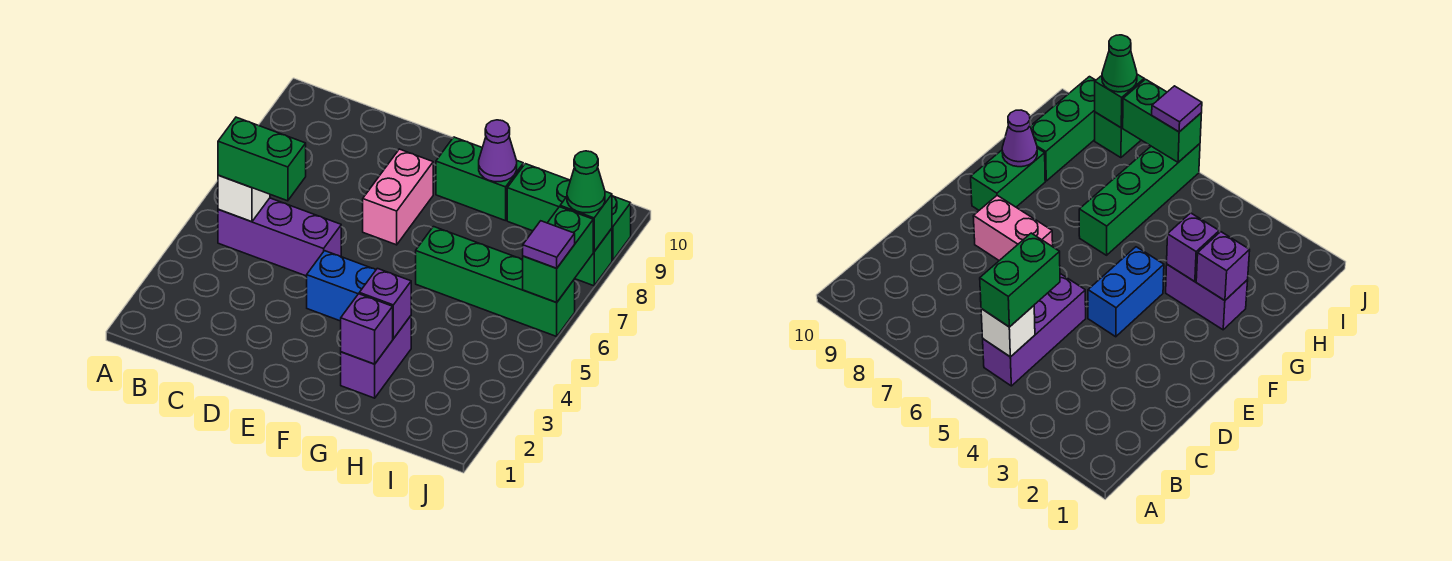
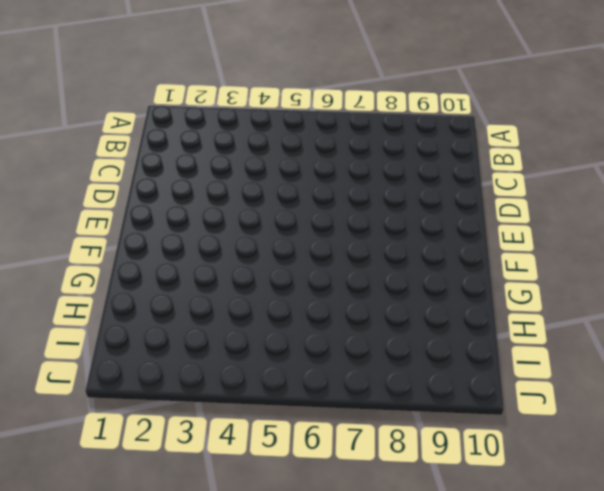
none -> purple brick B5:D5 level 1
none -> blue brick E4:F4 level 1
none -> pink brick E7:E8 level 1

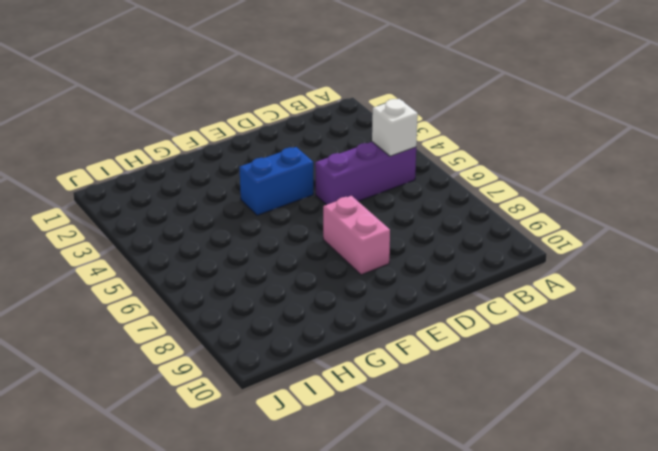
none -> green brick F9:G9 level 1
none -> purple brick G2:G3 level 1
none -> green brick G6:J6 level 1

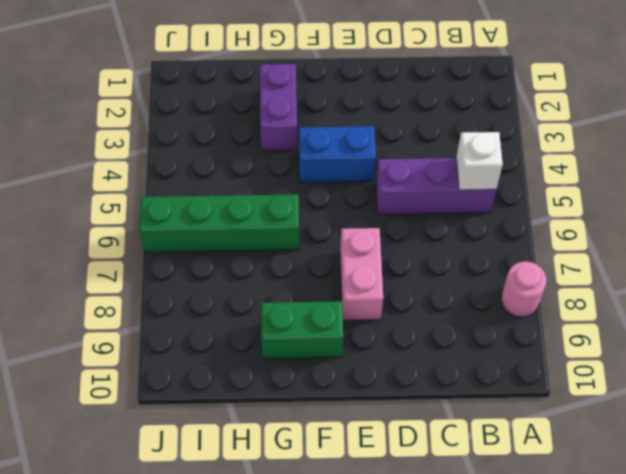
pink round brick A8 level 1 -> none
none -> green brick H9:J9 level 1
none -> green brick J8 level 1
none -> purple brick G2 level 2

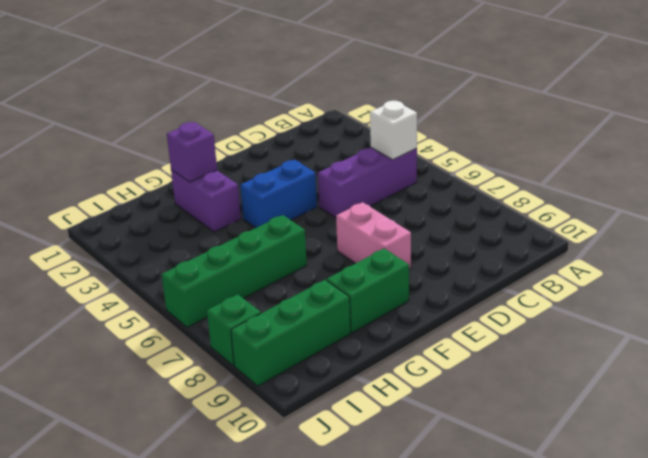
none -> purple brick G3 level 2
none -> purple cone G9 level 2
none -> green brick J6:J7 level 2

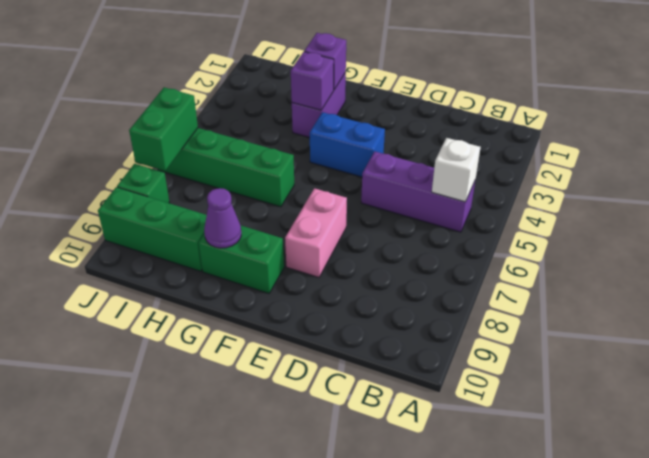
none -> green brick J8 level 2
none -> green brick B5:C5 level 3
none -> purple tile J6 level 3

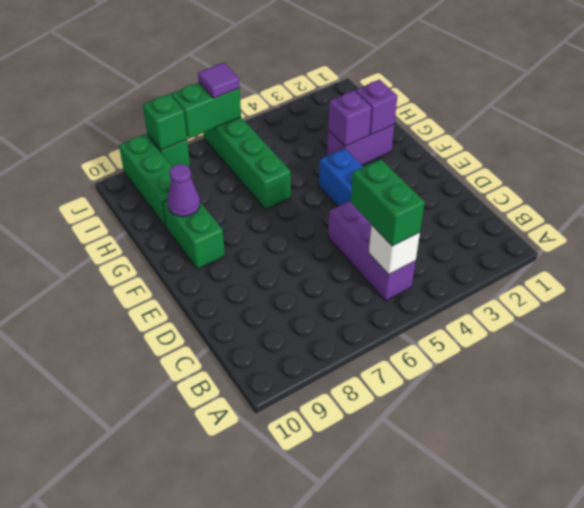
none -> pink brick E7:E8 level 1
none -> green cone J8 level 3

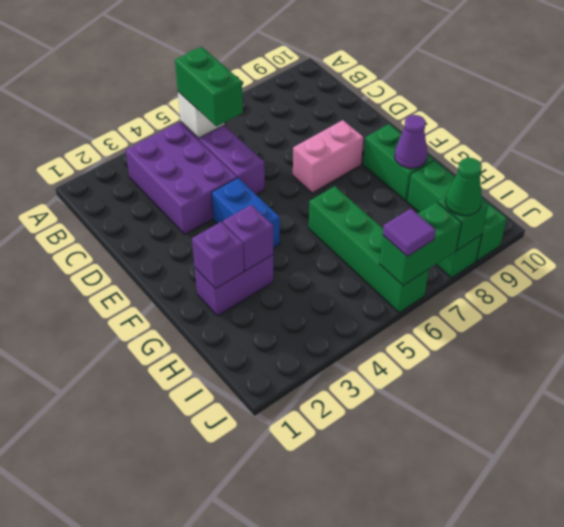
purple brick B3:D4 level 1 -> none

